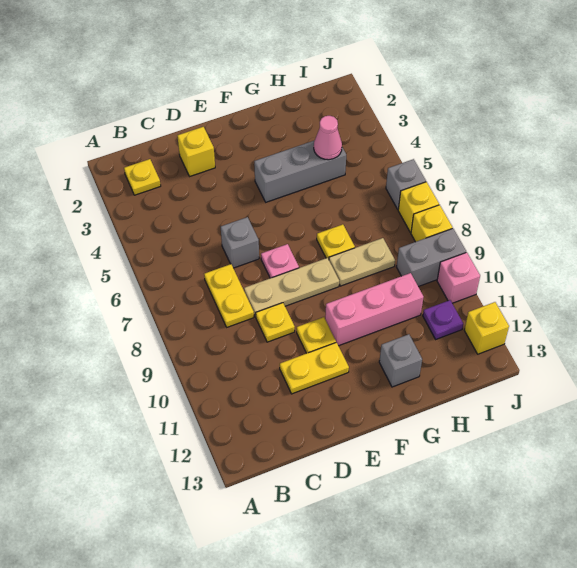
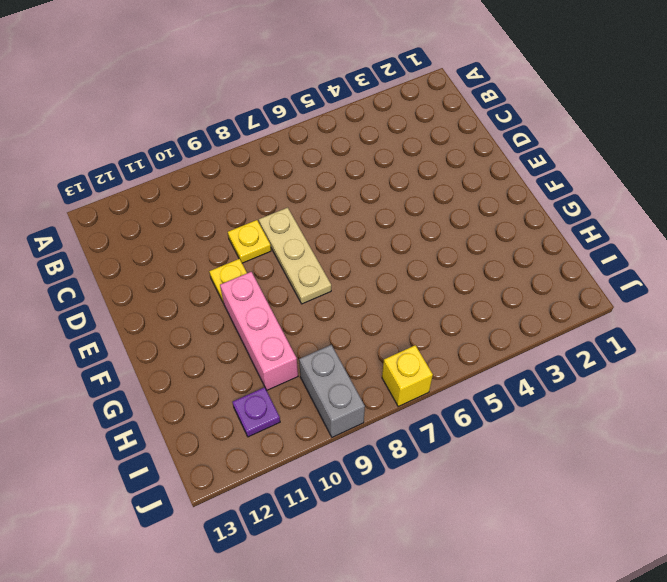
none -> yellow plate B2 level 1
none -> yellow plate C7:C8 level 1
none -> yellow brick D2 level 1

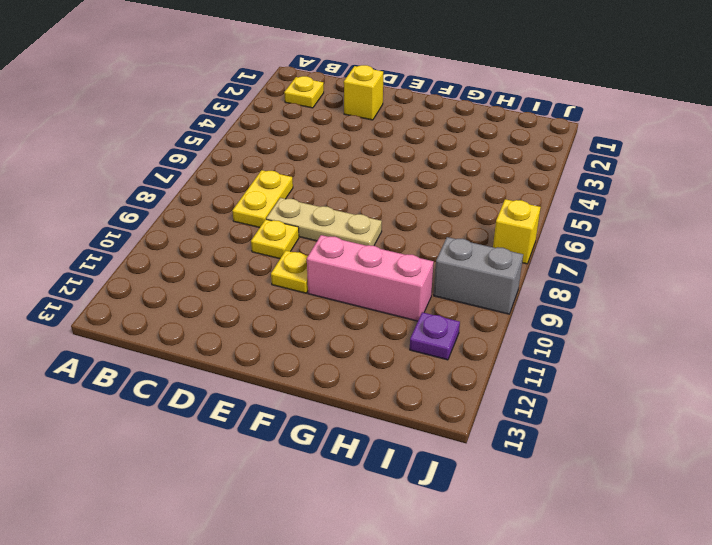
none -> grey brick D6 level 1
none -> yellow plate D11:E11 level 1
none -> pink plate E7 level 1

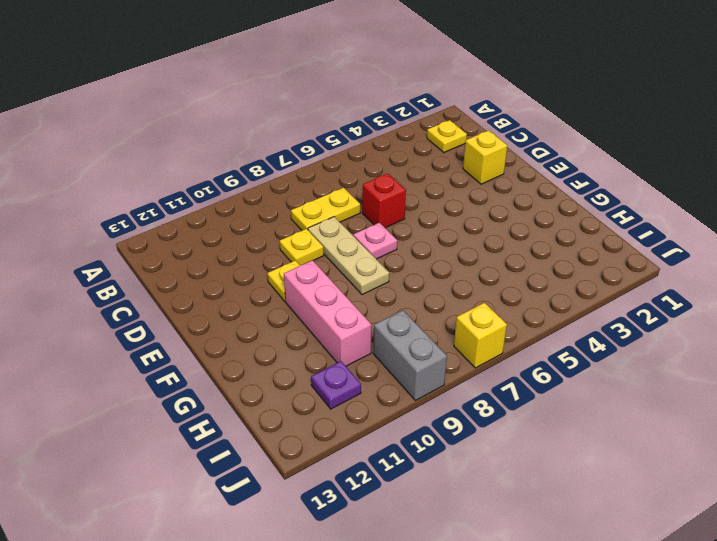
red brick D6 level 1 -> grey brick D6 level 1
none -> yellow plate D11:E11 level 1
none -> grey brick F4:H4 level 1
none -> yellow plate G7 level 1

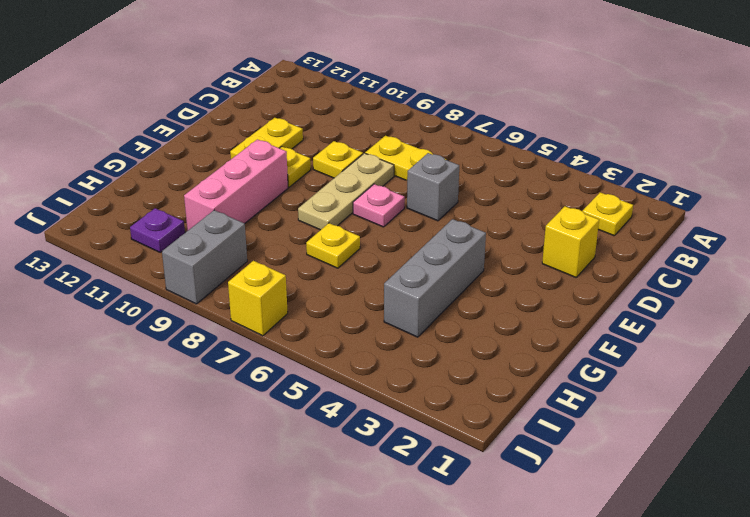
none -> tan plate G8:H8 level 1
none -> grey brick G12 level 1
none -> grey brick J6 level 1

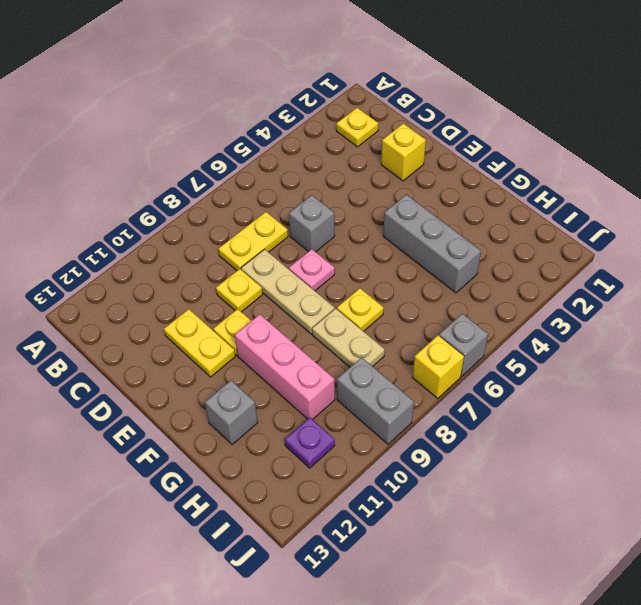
none -> yellow brick J8 level 1
none -> pink brick J10 level 1
none -> yellow brick J12 level 1

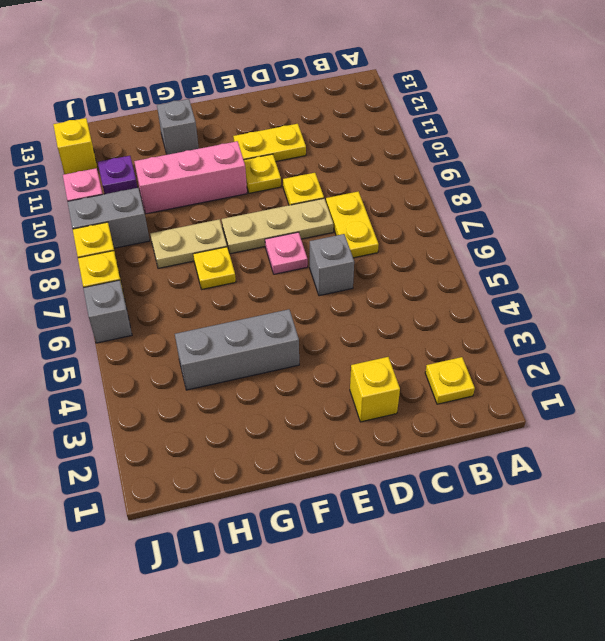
none -> pink cone H4 level 2

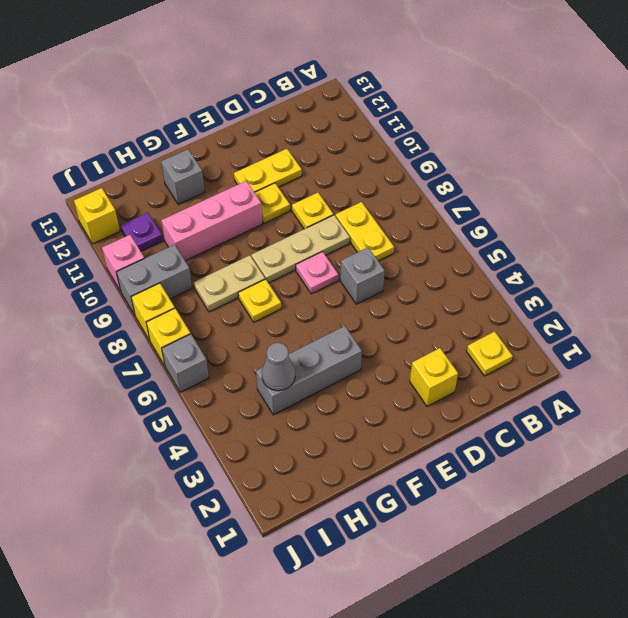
grey cone H4 level 2 -> pink cone H4 level 2

